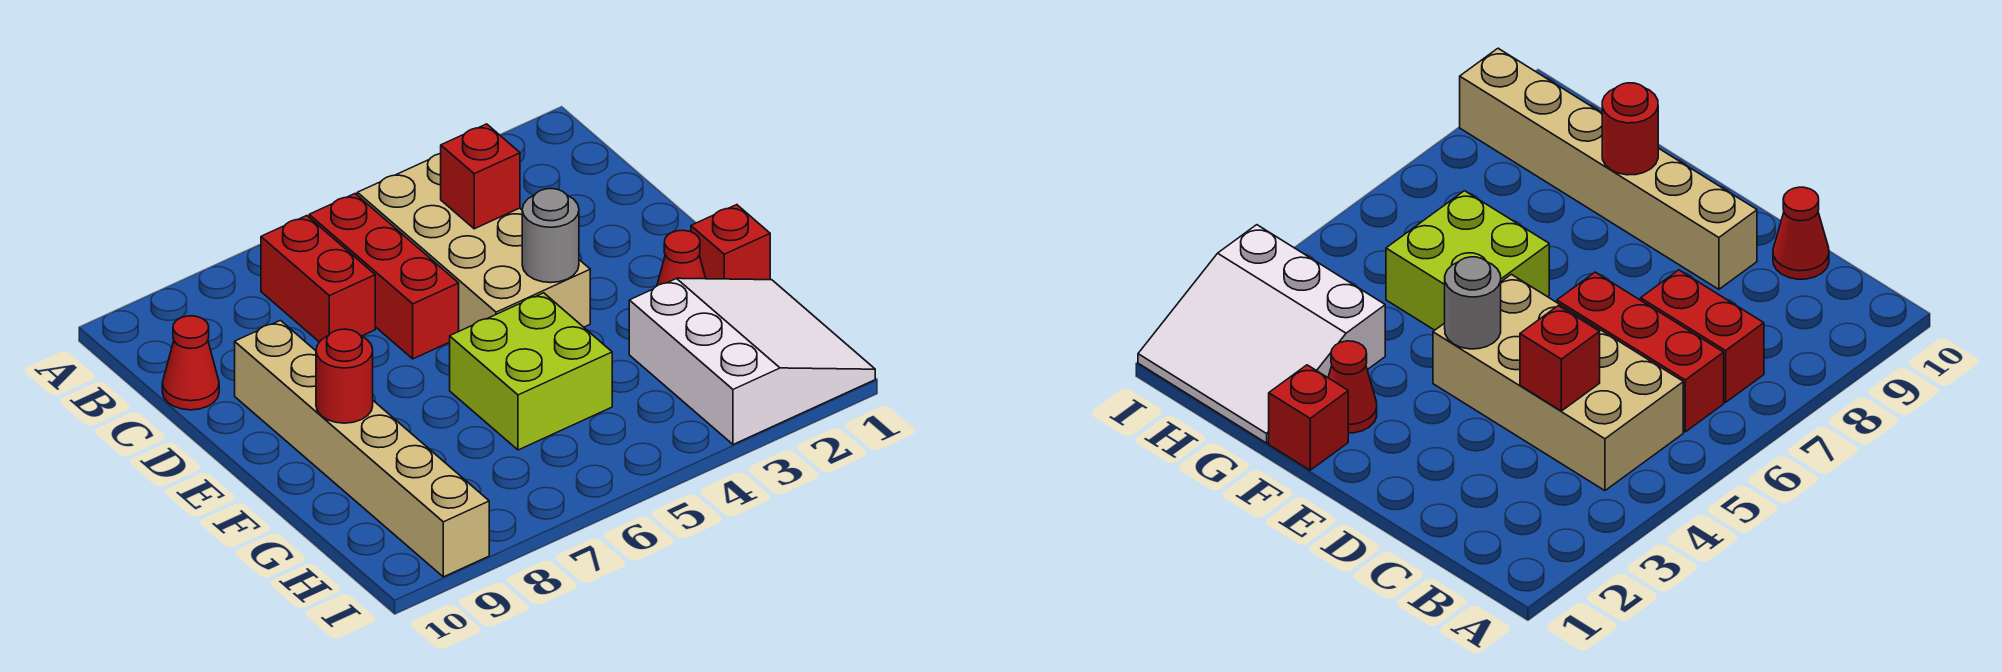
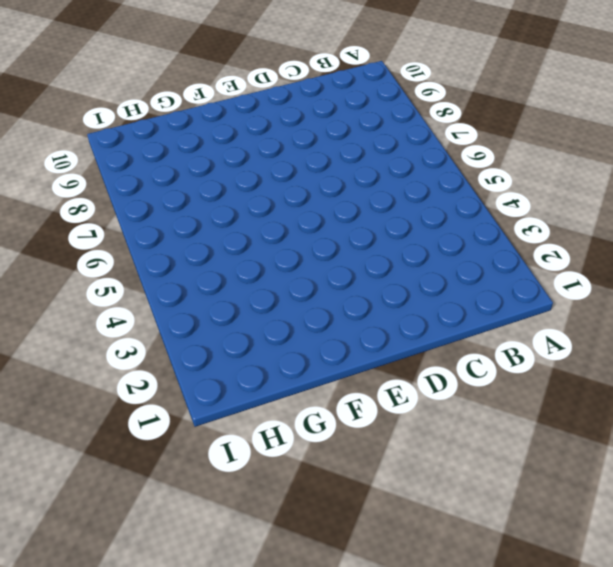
none -> tan brick B4:E5 level 1
none -> red brick B6:D6 level 1
none -> red brick B7:C7 level 1

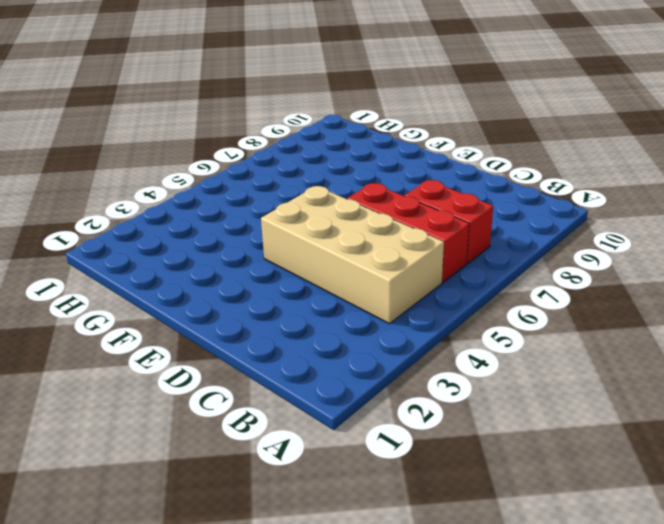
none -> red cone C10 level 1
none -> tan brick D9:I9 level 1
none -> red brick F1 level 1

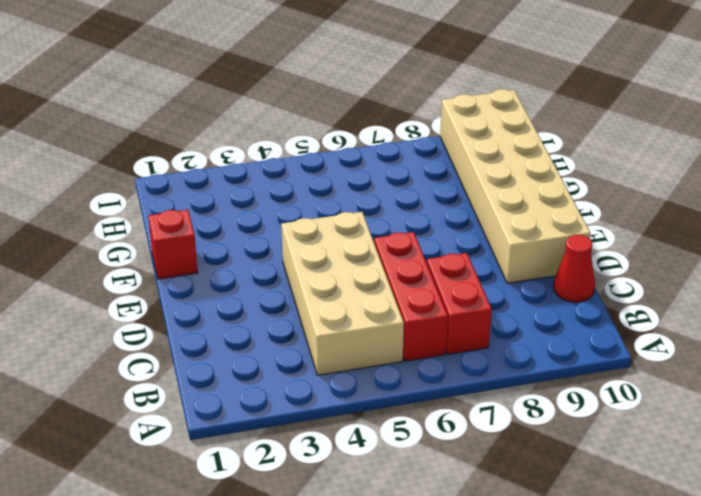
tan brick D9:I10 level 1 -> tan brick D9:I9 level 1
none -> red cone F2 level 1
none -> lime brick F5:G6 level 1
none -> white slope G1:I3 level 1 top 3

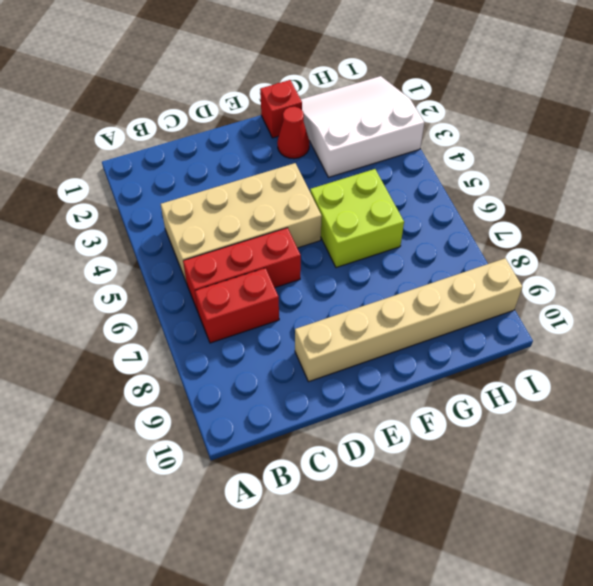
none -> red cone C10 level 1
none -> red brick C4 level 2
none -> grey round brick E4 level 2

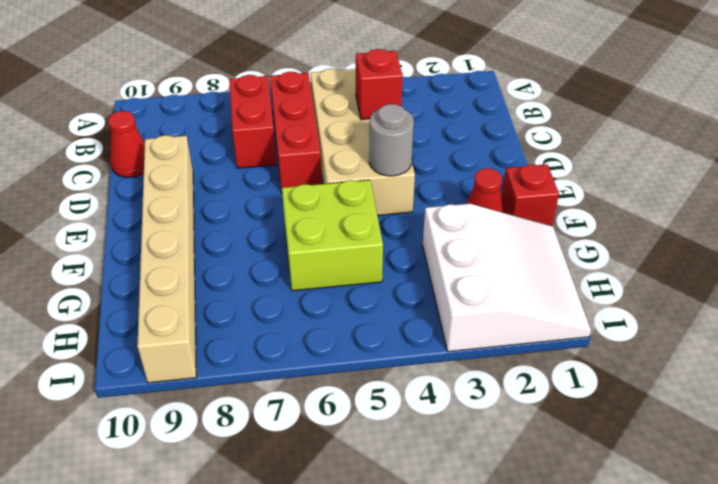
none -> red round brick F9 level 2

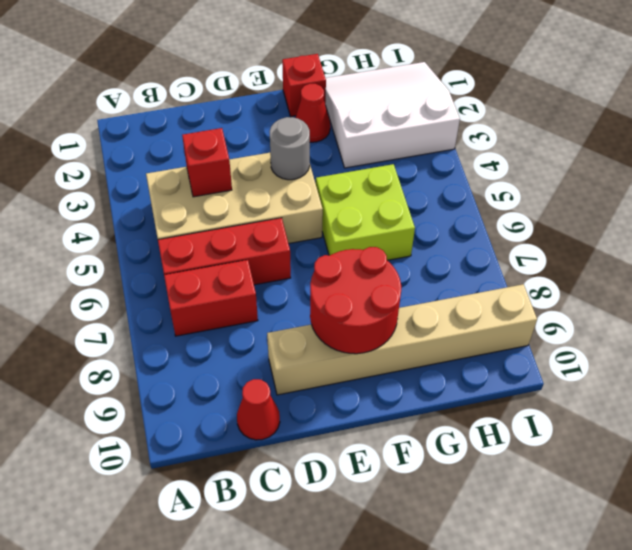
red round brick E8:F9 level 2 -> red round brick F9 level 2

